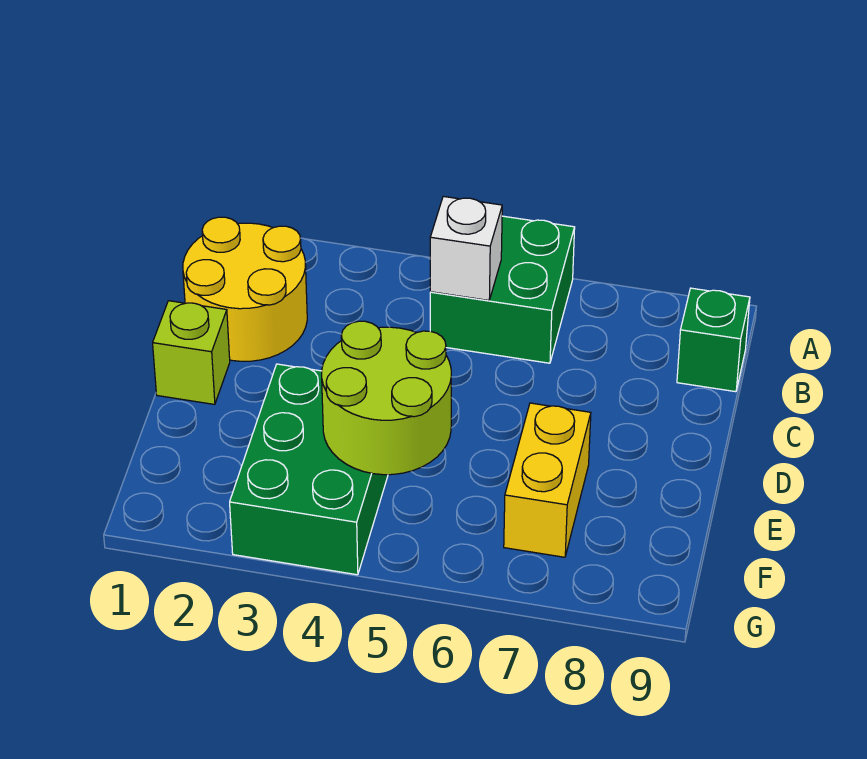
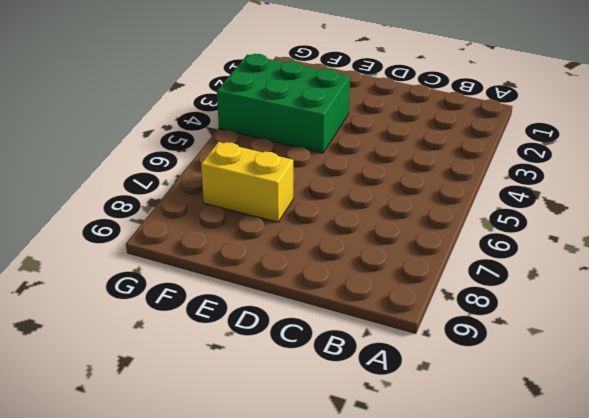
none -> green brick A5:B6 level 1
none -> yellow round brick B1:C2 level 1

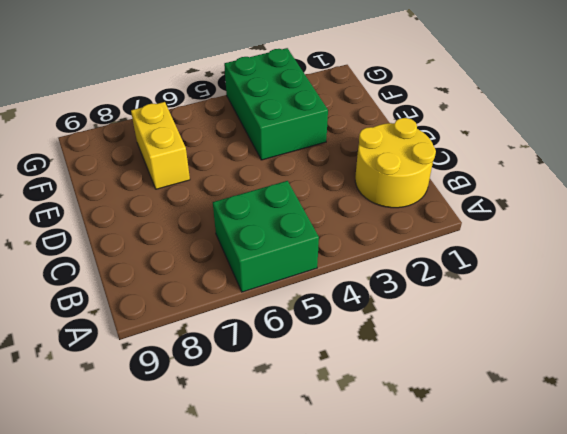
none -> green brick B9 level 1
none -> lime brick D1 level 1

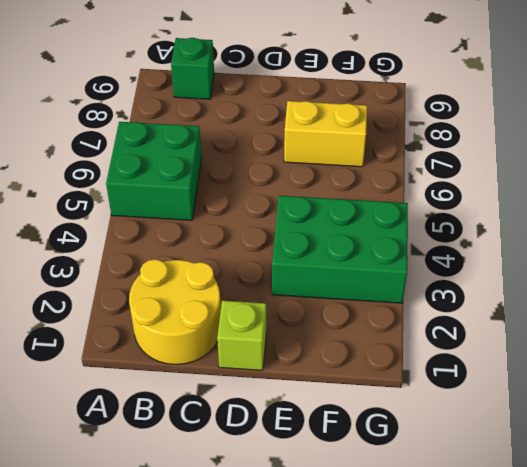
none -> white brick B5 level 2
none -> lime round brick E4:F5 level 2

